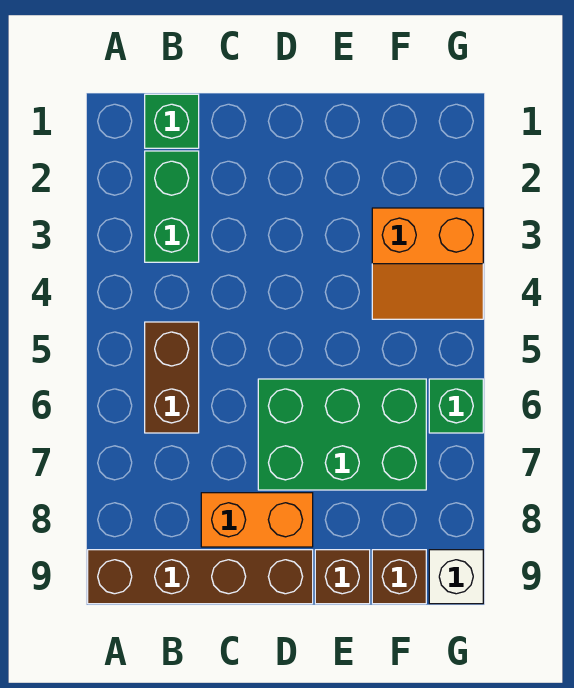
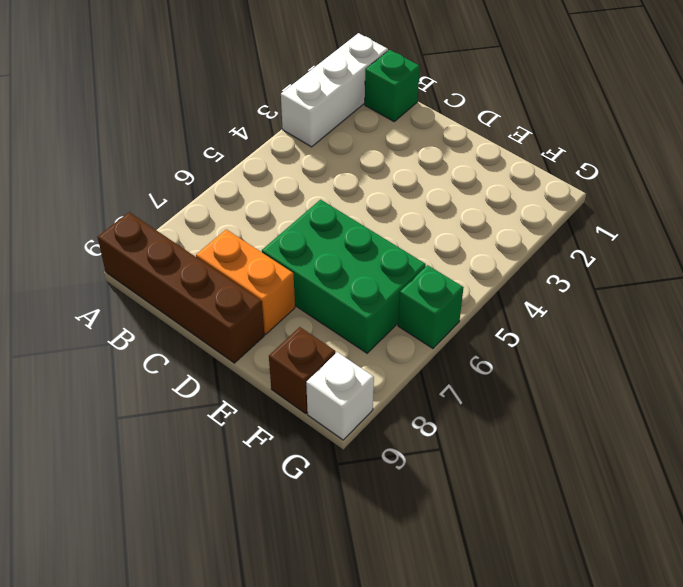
white brick A1:A3 level 1 -> none
none -> green brick B2:B3 level 1
none -> brown brick B5:B6 level 1

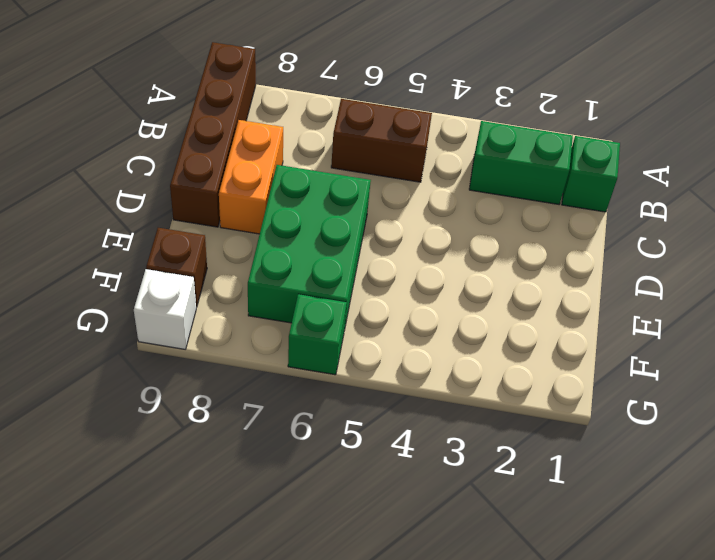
none -> brown brick E9 level 1
none -> orange slope F3:G4 level 1 top 3

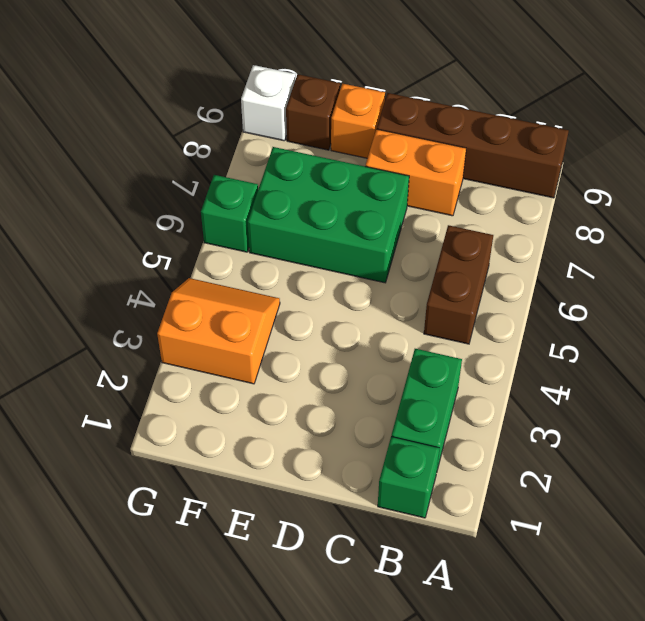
orange brick E9 level 1 -> brown brick E9 level 1

